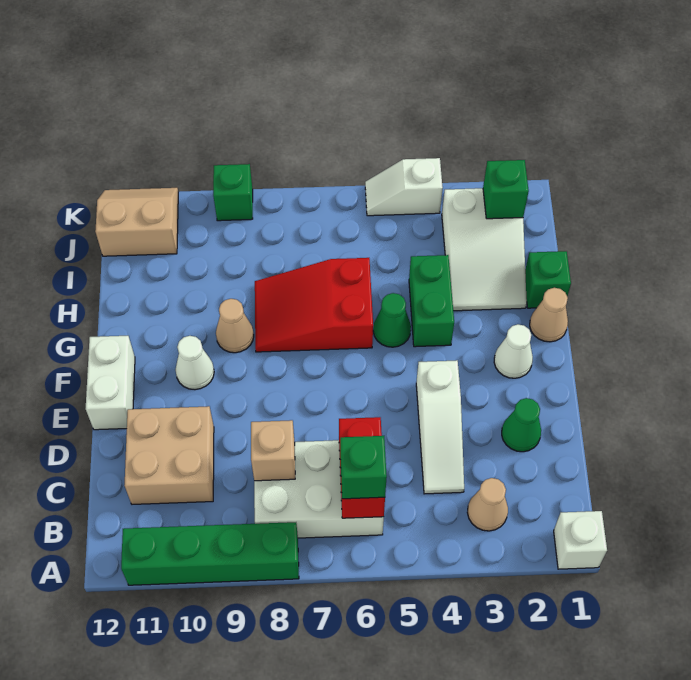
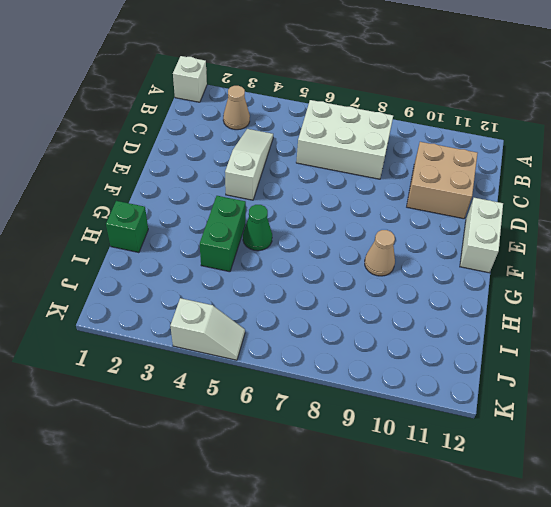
none -> green brick A8:A11 level 1
none -> green cone D2 level 1
none -> white cone F2 level 1

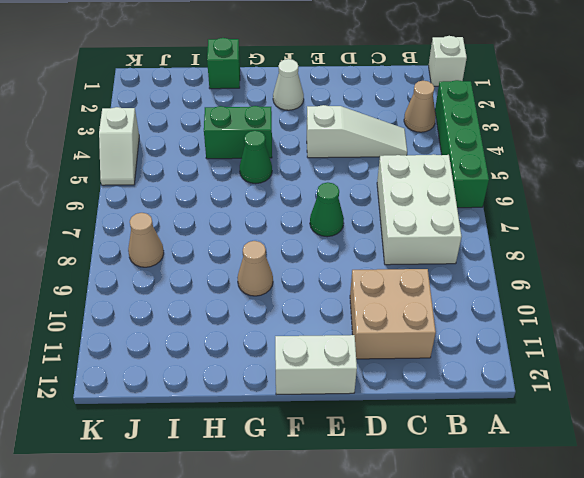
green brick A3:A6 level 1 -> green brick A8:A11 level 1
green cone E7 level 1 -> green cone D2 level 1
tan cone J8 level 1 -> tan cone G1 level 1
none -> white cone F10 level 1
none -> red slope G6:H8 level 1 top 6
none -> white slope H2:J3 level 1 top J

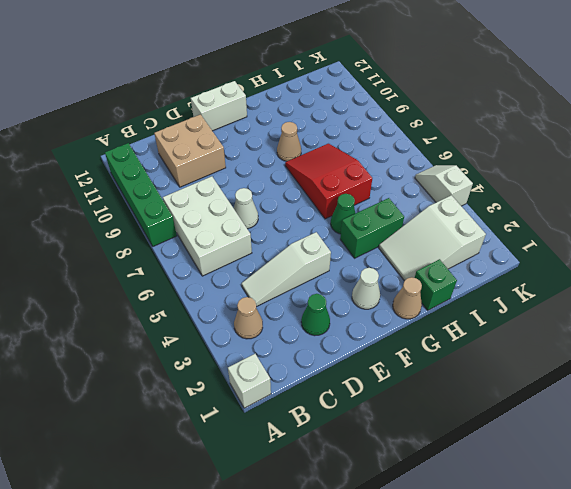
white cone D7 level 1 -> white cone F10 level 1
none -> tan slope J11:K12 level 1 top J
none -> green brick K9 level 1
none -> red brick B6:C6 level 2

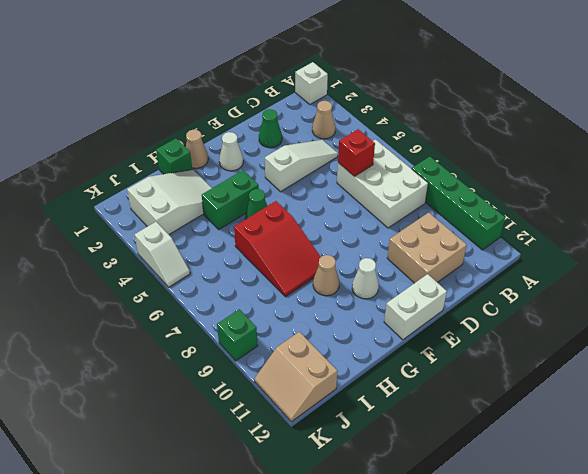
red brick C6 level 2 -> red brick B6:C6 level 2
none -> tan brick C8 level 2
none -> green brick J2 level 2
none -> green brick B6 level 3

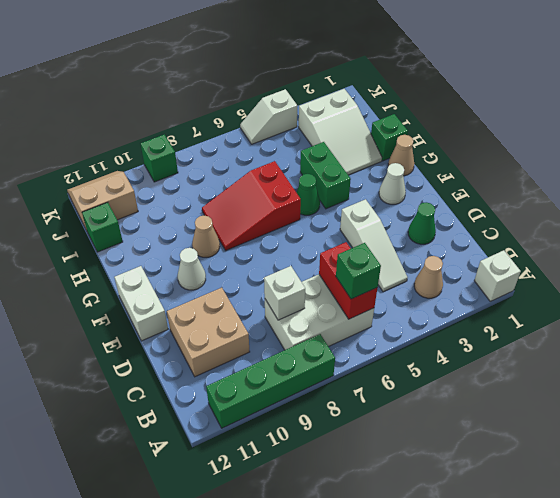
white brick C8 level 2 -> tan brick C8 level 2
green brick I12 level 1 -> green brick J2 level 2

